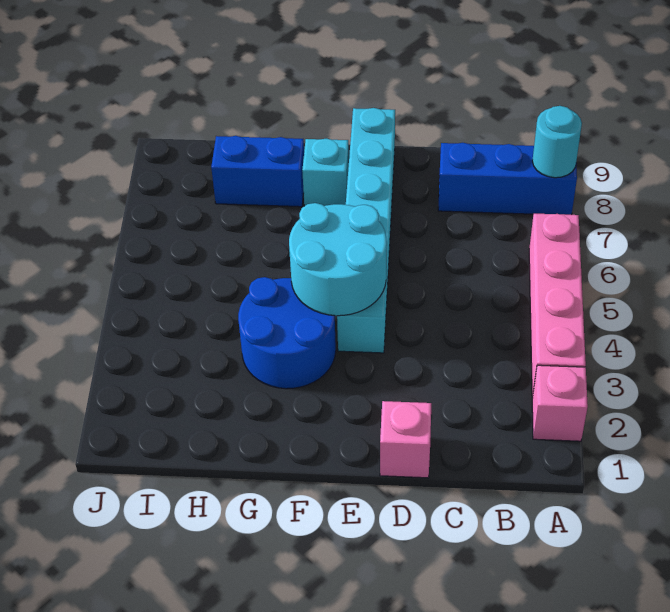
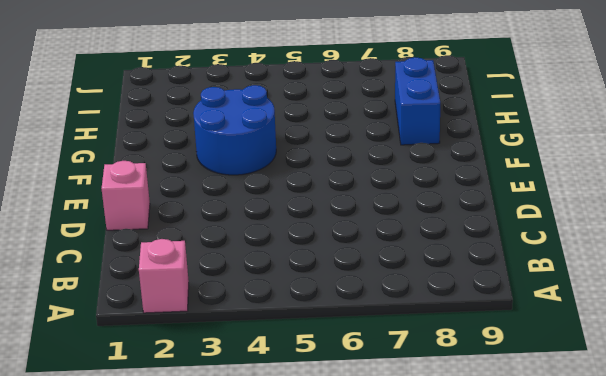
none -> pink brick A3:A6 level 1
none -> blue brick A8:C8 level 1

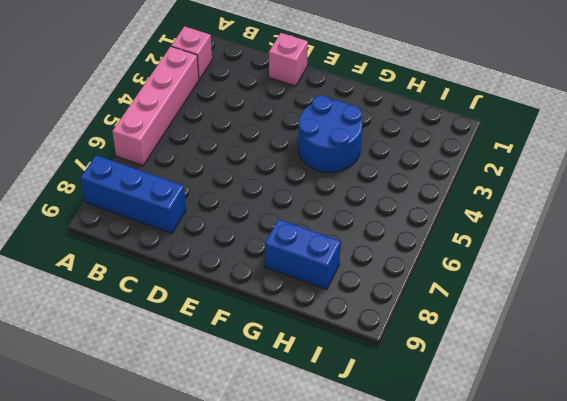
none -> cyan brick E4:E9 level 1
none -> cyan brick F8 level 1

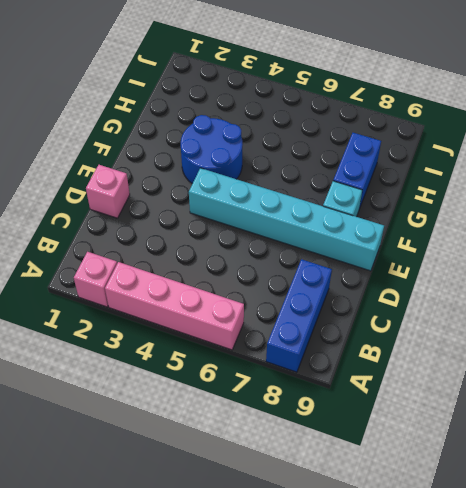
none -> cyan round brick A8 level 2
none -> cyan round brick E4:F5 level 2

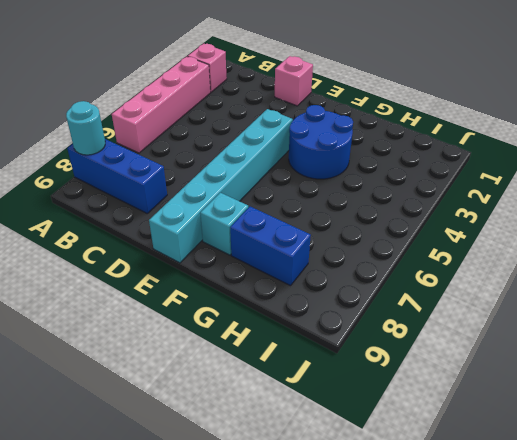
none -> cyan round brick E4:F5 level 2

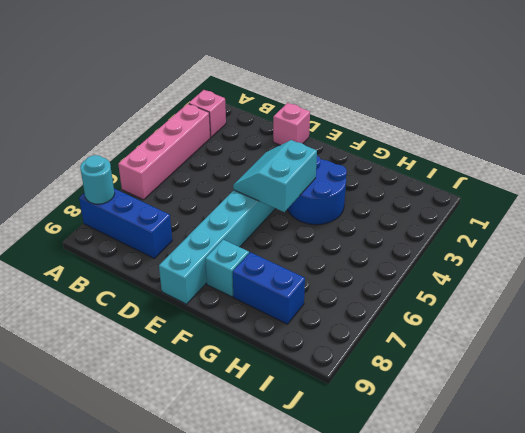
cyan slope E4:F5 level 2 top F -> cyan round brick E4:F5 level 2

